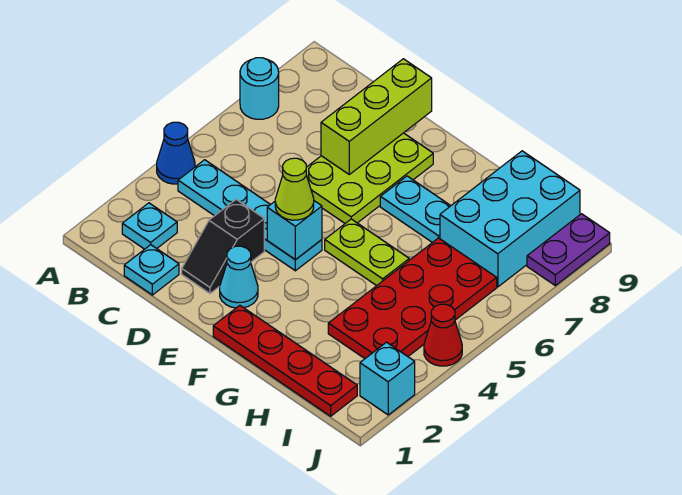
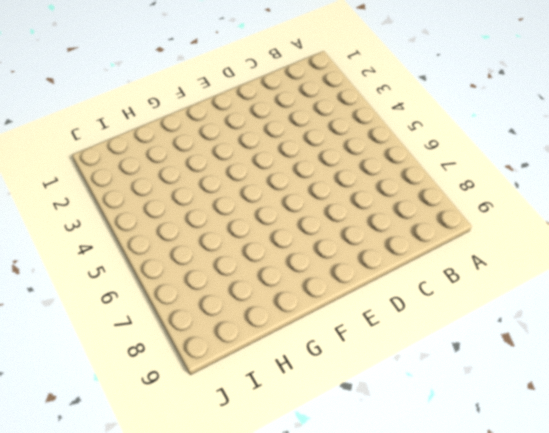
none -> blue cone A4 level 1
none -> cyan round brick A7 level 1
none -> cyan plate B2 level 1

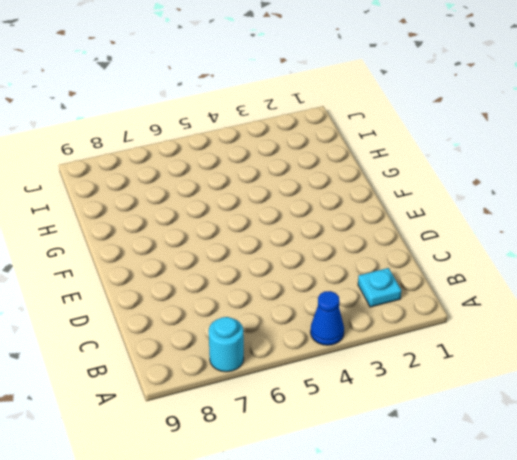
none -> cyan plate B4:E4 level 1
none -> cyan plate C1 level 1
none -> black slope D2:D3 level 1 top 3

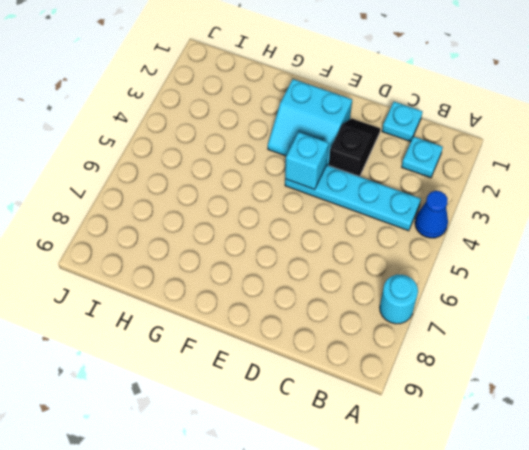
cyan slope E2:F3 level 1 top 2 -> cyan cone E2 level 1
none -> lime plate D6:E8 level 1
none -> red plate F1:I1 level 1
none -> lime plate F5:G5 level 1

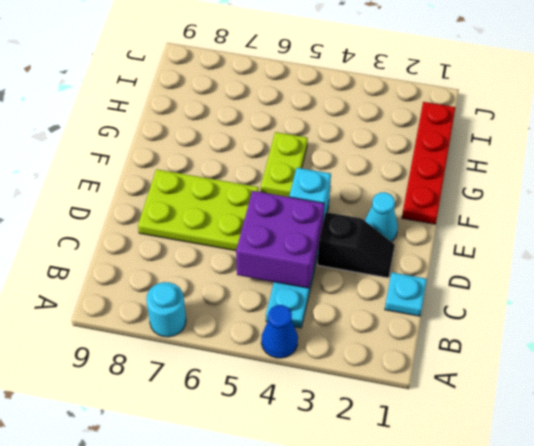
purple brick C4:D5 level 2 -> none
none -> cyan plate B2 level 1
none -> cyan plate F7:G7 level 1
none -> red plate H3:I6 level 1

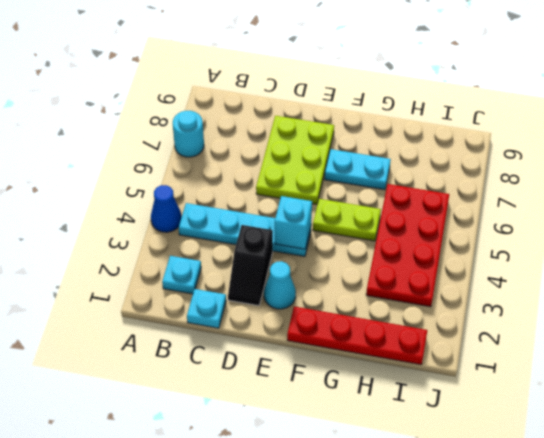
none -> cyan brick H7:I9 level 1
none -> cyan brick J2 level 1
none -> red cone J4 level 1

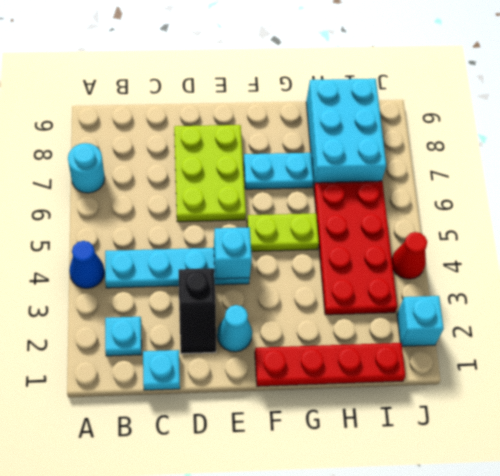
none -> purple plate J8:J9 level 1
none -> lime brick D7:D9 level 2
none -> lime cone E4 level 3

